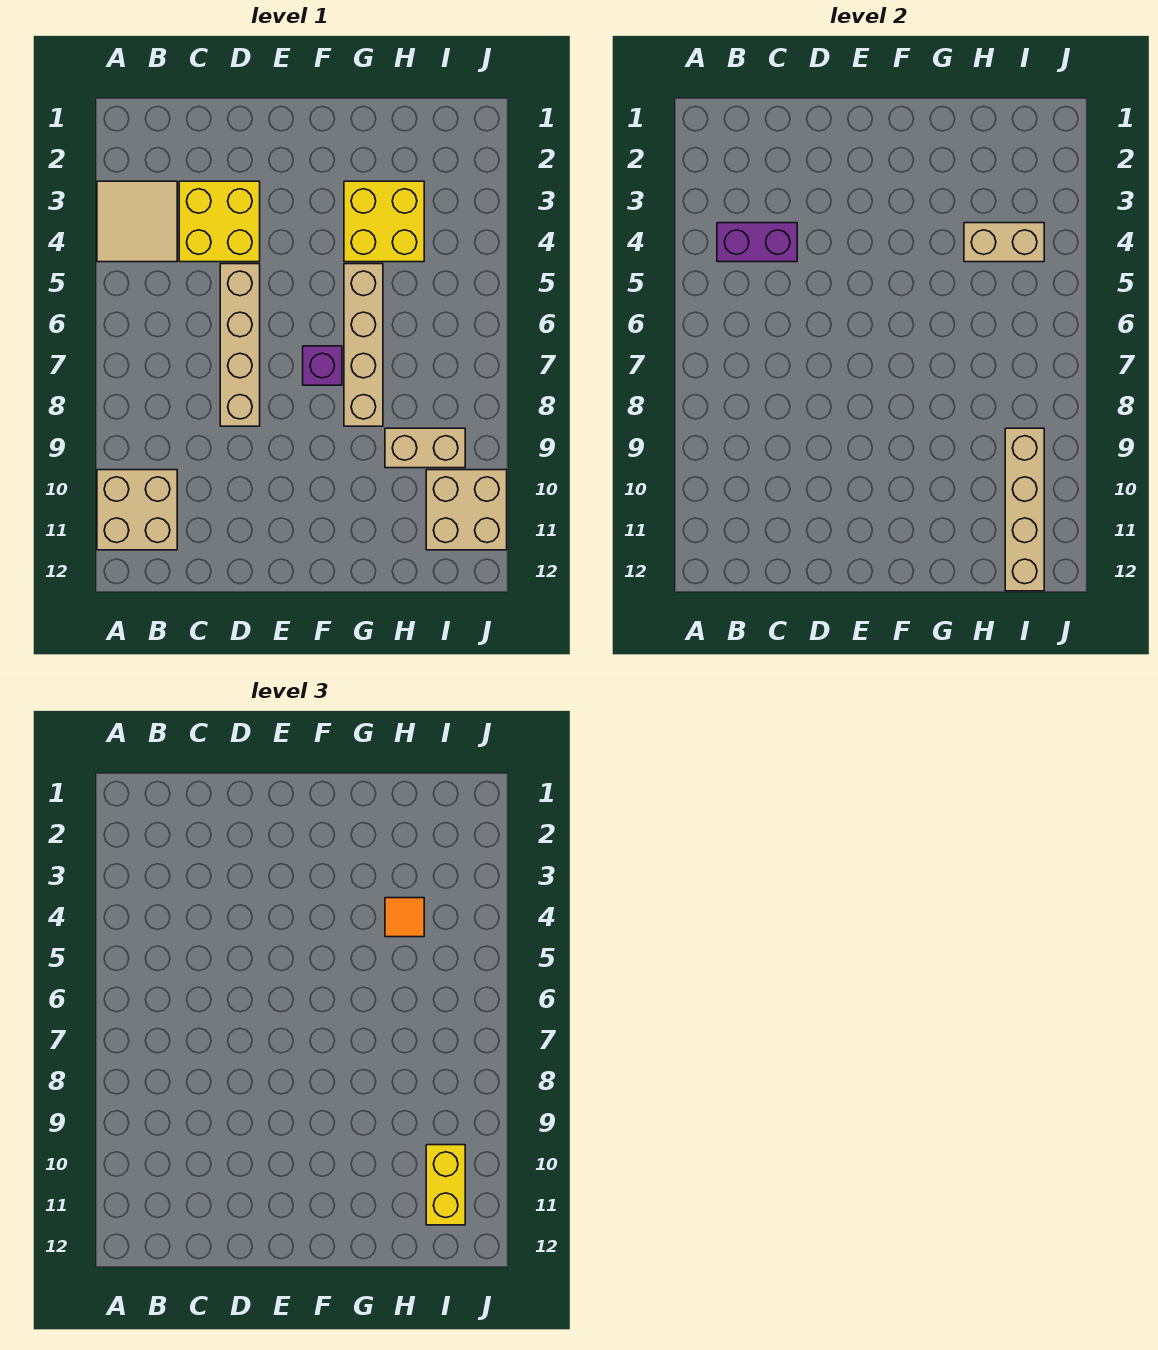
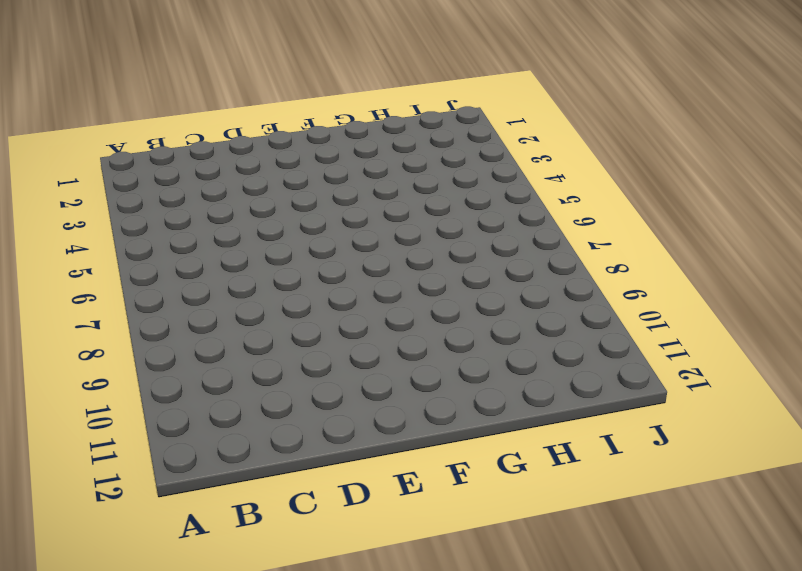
none -> tan tile A3:B4 level 1
none -> tan brick A10:B11 level 1
none -> yellow brick C3:D4 level 1

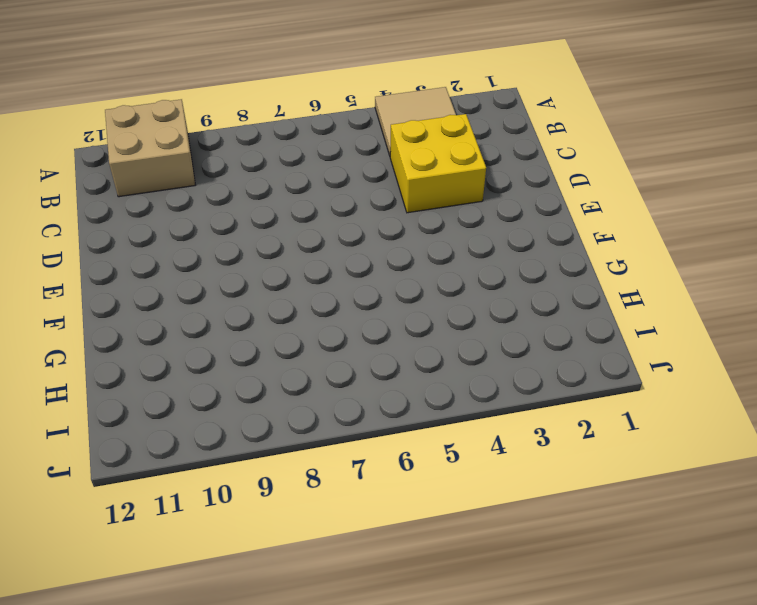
none -> tan brick D5:D8 level 1
none -> purple brick F7 level 1
none -> yellow brick G3:H4 level 1

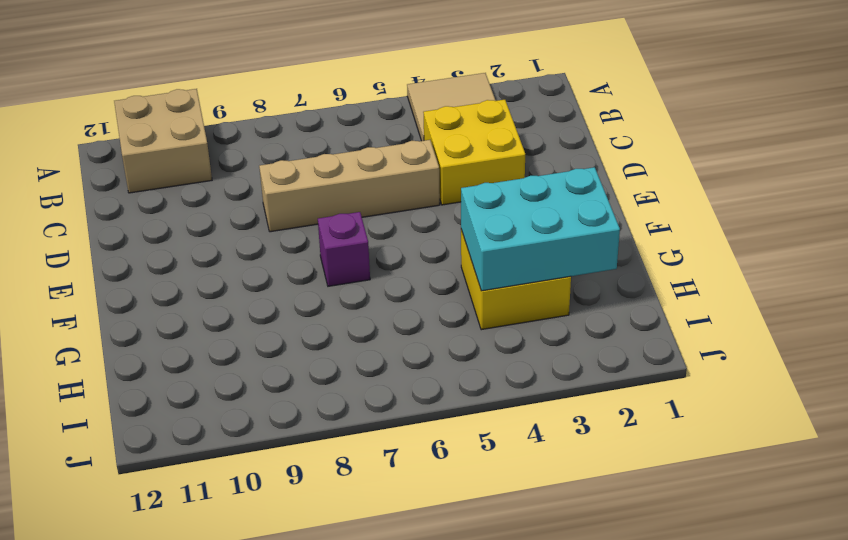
cyan brick G2:H4 level 2 -> tan brick H4:I4 level 2
none -> tan brick G5:G8 level 1
none -> tan brick H9:I9 level 1
none -> tan brick I10:J11 level 1

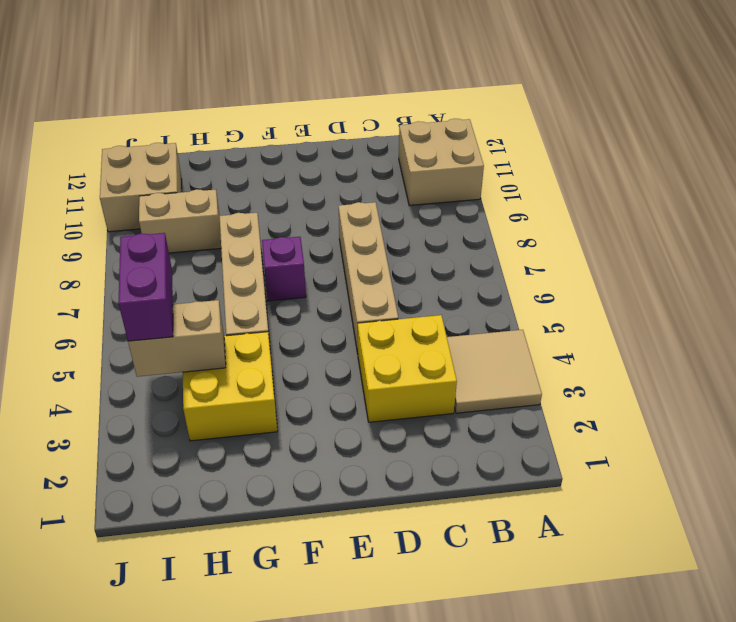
purple brick I4:I5 level 3 -> purple brick B4:C4 level 2
none -> tan brick I9:I12 level 2
none -> orange tile H4 level 3
none -> yellow brick I10:I11 level 3

